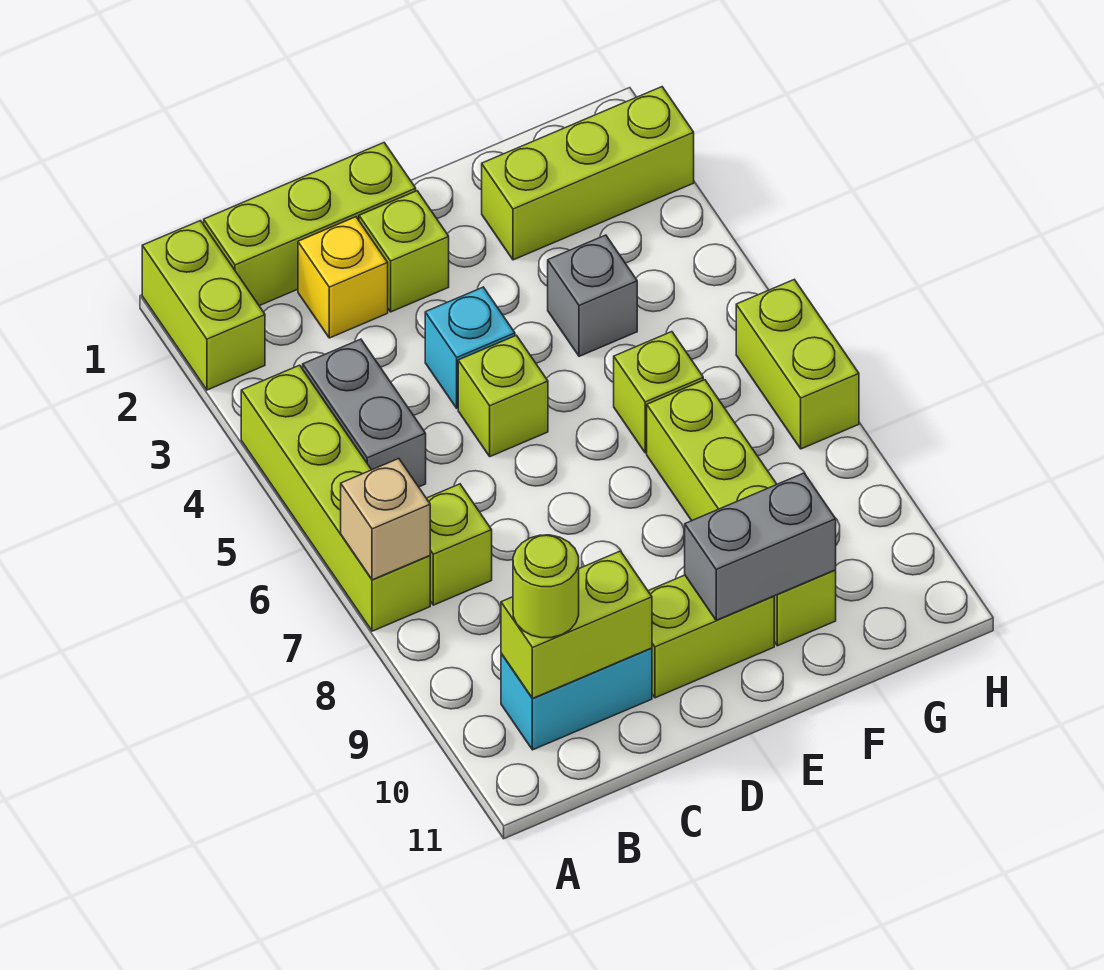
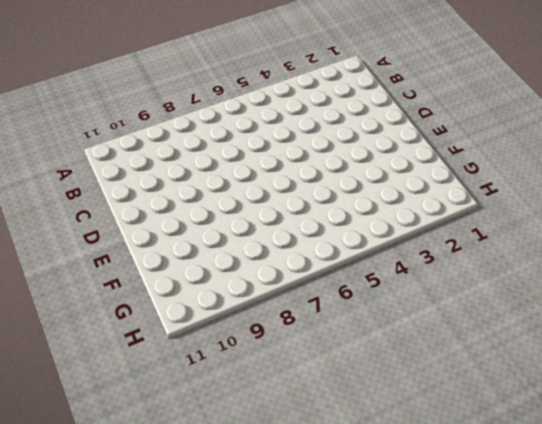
none -> lime brick A1:A2 level 1
none -> lime brick A4:A7 level 1
none -> lime brick B1:D1 level 1

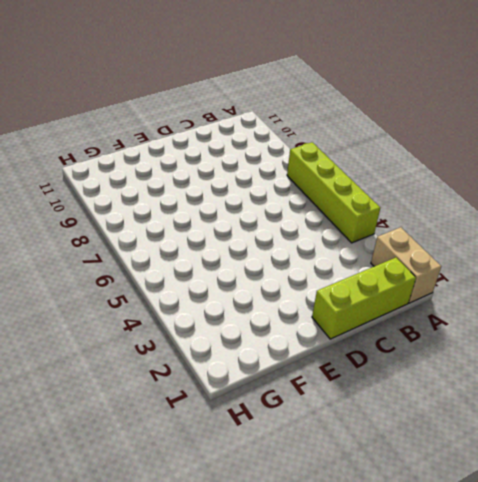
tan brick A1:A2 level 1 -> lime brick A1:A2 level 1
none -> grey brick B4:B5 level 1
none -> lime brick B7 level 1
none -> cyan brick B10:C10 level 1

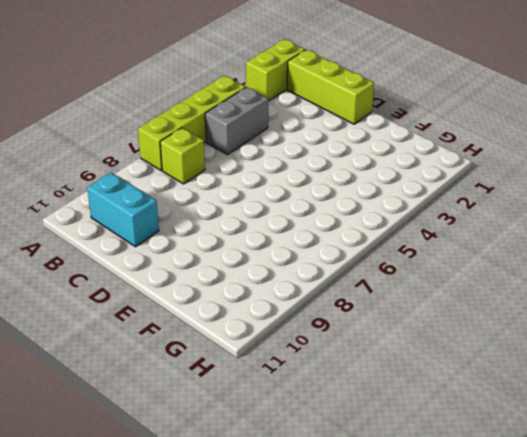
none -> yellow brick C2 level 1
none -> lime brick D2 level 1
none -> cyan brick D4 level 1

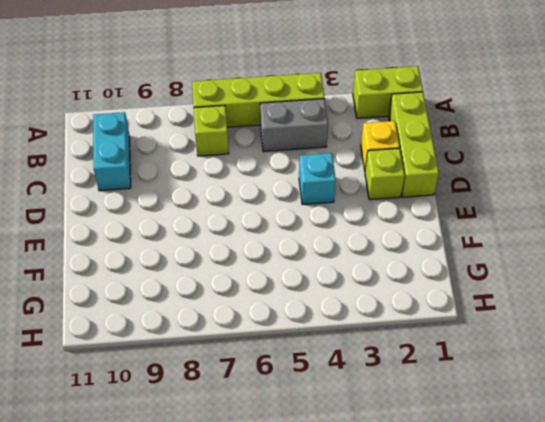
none -> lime brick D5 level 1
none -> lime brick D10:E10 level 1
none -> lime brick F2:H2 level 1

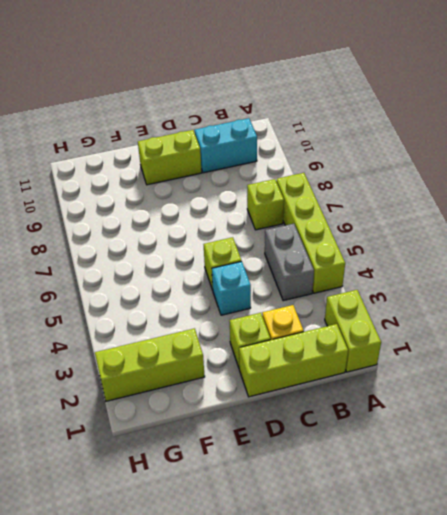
none -> grey brick F4 level 1
none -> lime brick F6 level 1
none -> lime brick F7:F10 level 1

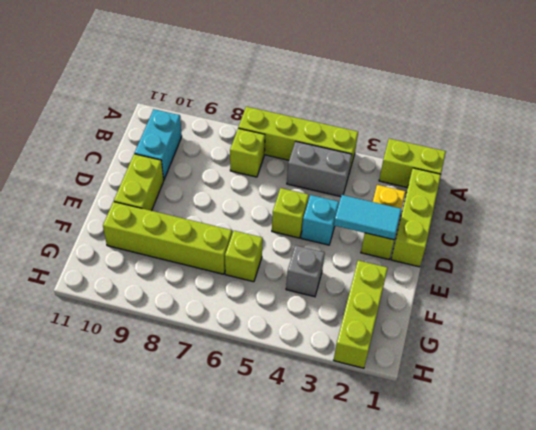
cyan tile D2:D3 level 2 -> none
none -> lime brick H6:H7 level 1
none -> tan brick A7 level 2
none -> lime brick B10:C10 level 2

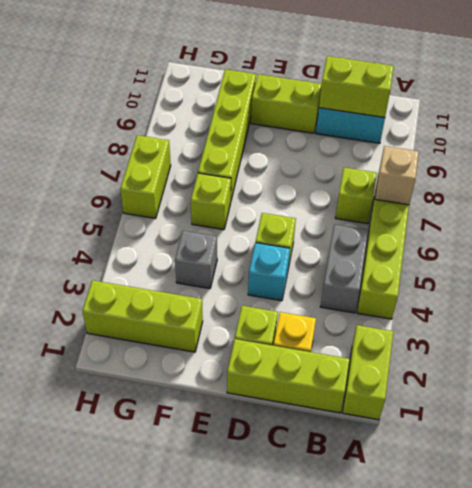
none -> grey brick E10:F10 level 2
none -> lime round brick B10 level 3

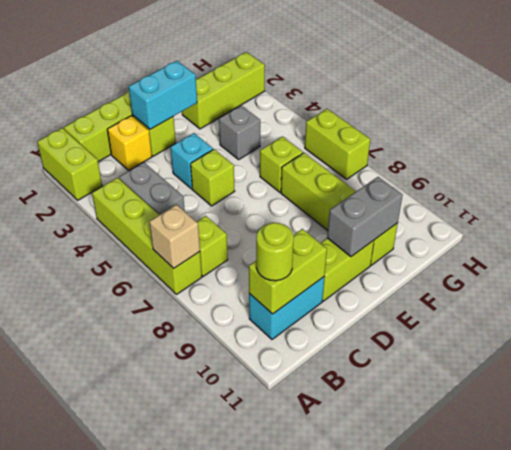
cyan brick D2:E2 level 2 -> none

